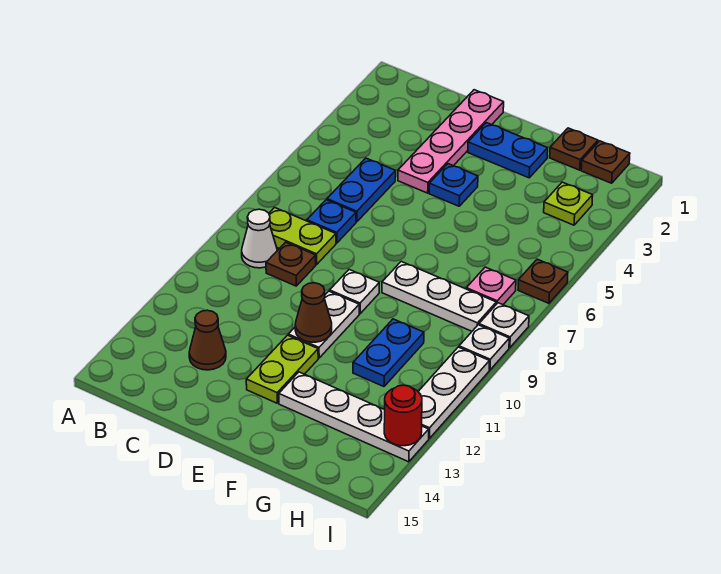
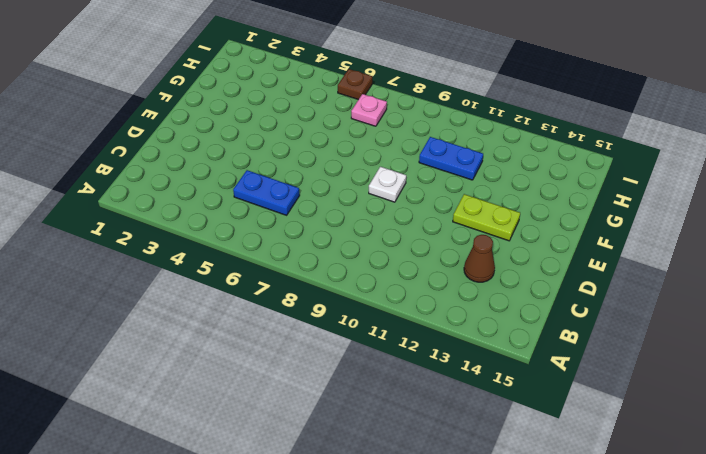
none -> lime plate B8:C8 level 1
none -> white cone B9 level 1
none -> blue plate C7 level 1

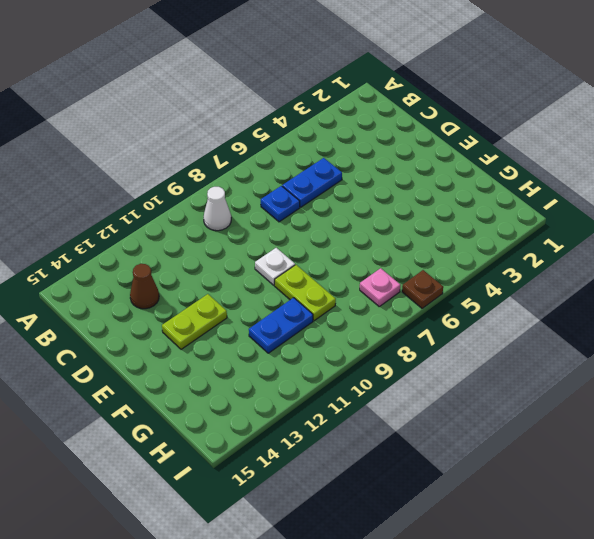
lime plate F9:G9 level 1 -> lime plate B8:C8 level 1
none -> brown plate C9 level 1
none -> pink plate D1:D4 level 1
none -> blue plate E2:F2 level 1

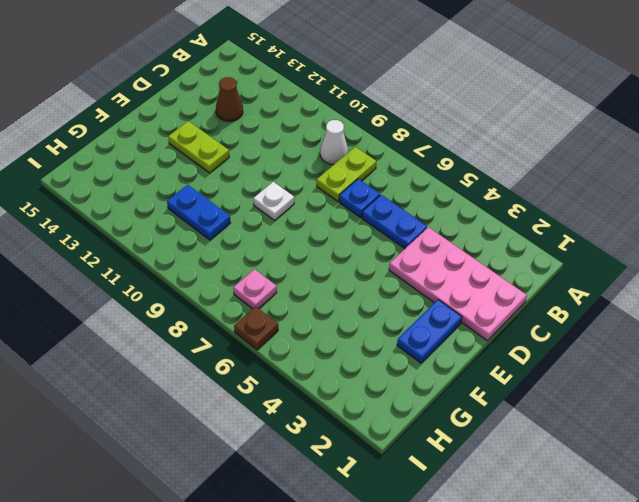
pink plate C1:D4 level 1 -> pink plate D1:D4 level 1
none -> brown plate C9 level 1
none -> blue plate E4 level 1
none -> white plate E10:E11 level 1

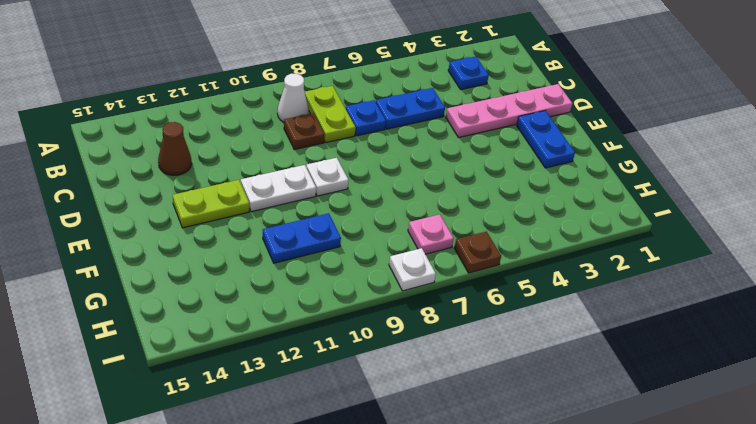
blue plate B3 level 1 -> blue plate E4 level 1
none -> white plate F8:H8 level 1
none -> white plate F13:I13 level 1
none -> brown plate G1 level 1

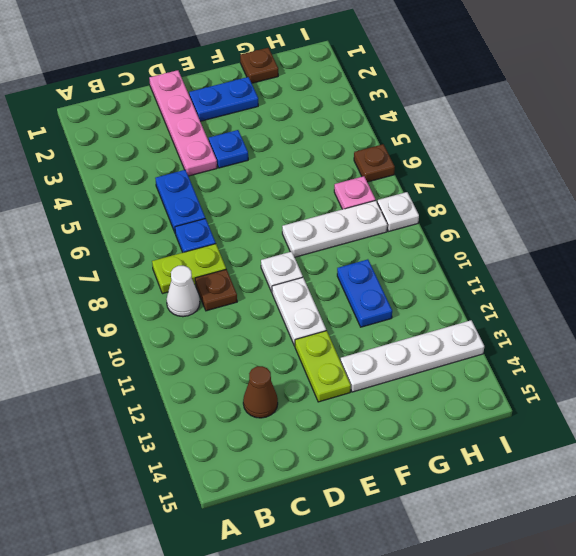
none -> brown plate H1 level 1
none -> lime plate H3 level 1
none -> white plate I9 level 1

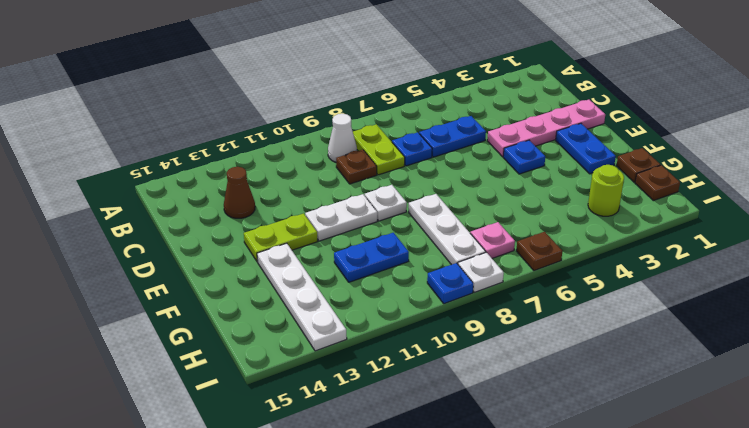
lime round brick H3 level 1 -> lime plate H3 level 1
blue plate I9 level 1 -> white plate I9 level 1
none -> white plate I10:I12 level 1
none -> brown cone E11 level 2
none -> red round brick I13 level 2

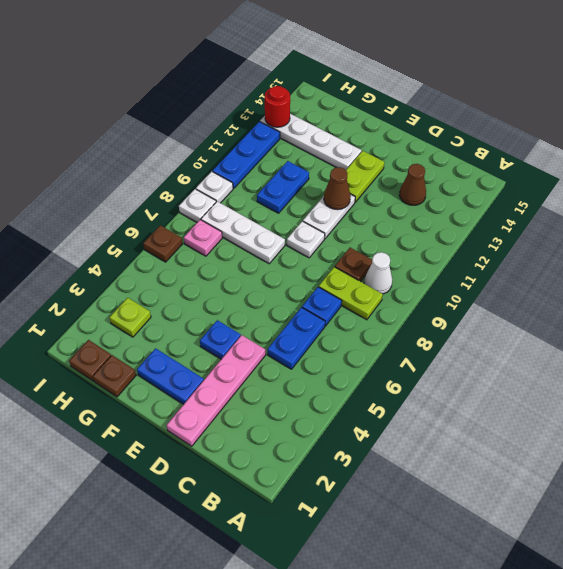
blue plate I10:I12 level 1 -> white plate I10:I12 level 1

